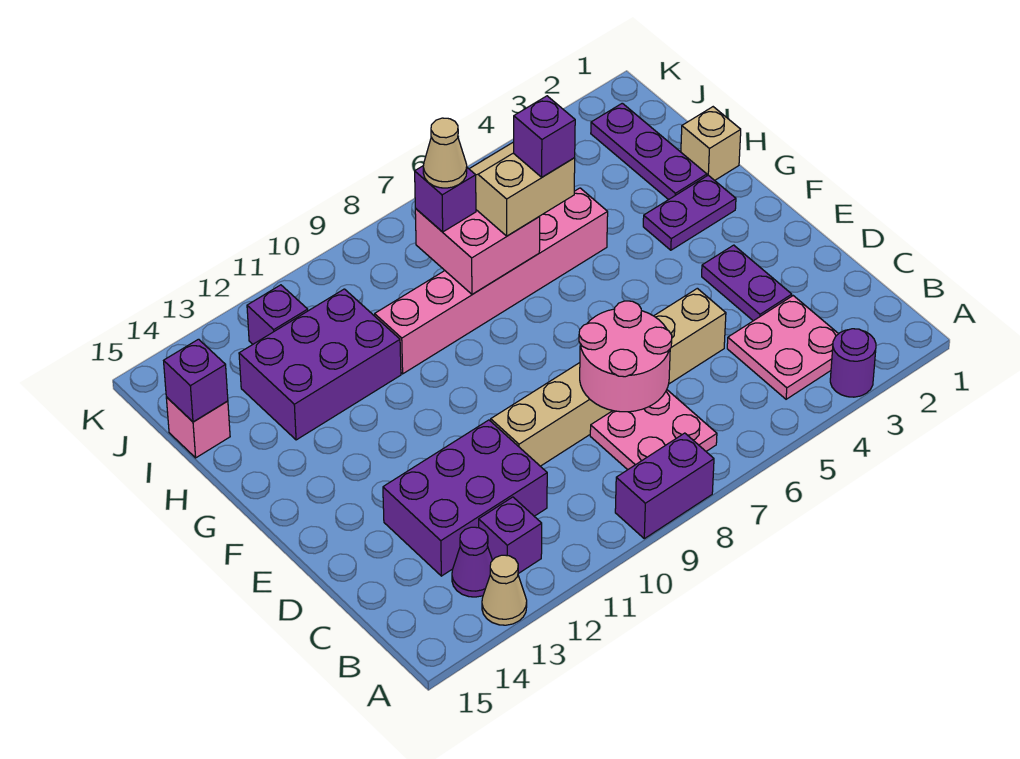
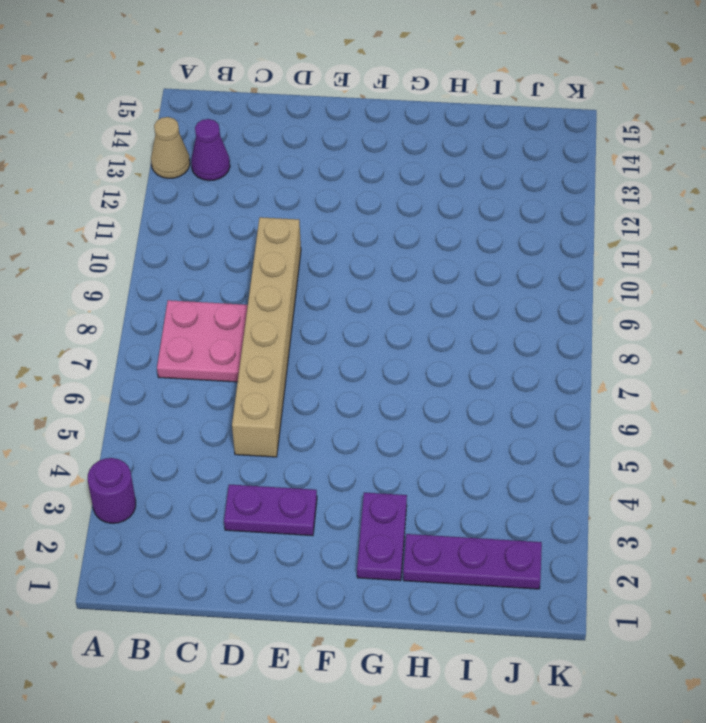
none -> purple brick A8:A9 level 1
none -> pink plate B3:C4 level 1
none -> purple brick B12 level 1

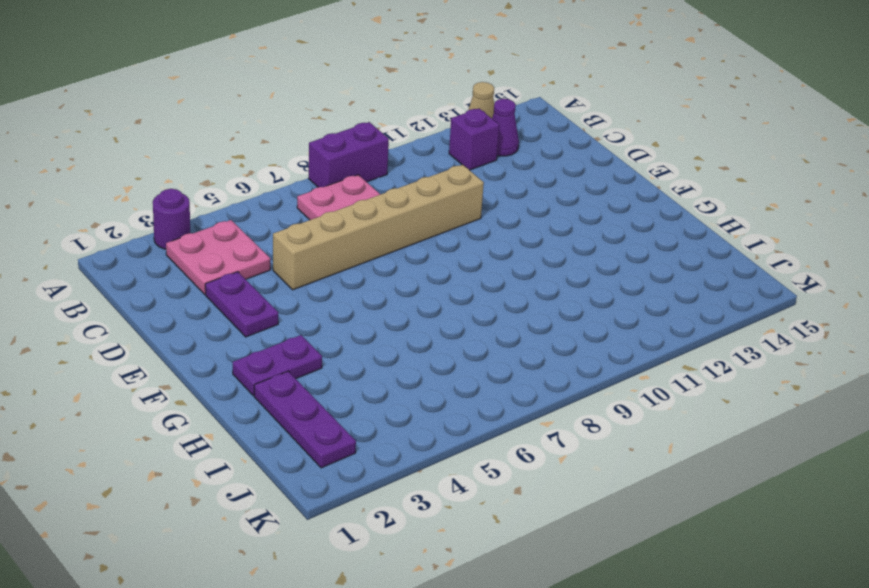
none -> purple brick C11:D13 level 1
none -> tan brick H1 level 1
none -> pink brick H5:H10 level 1

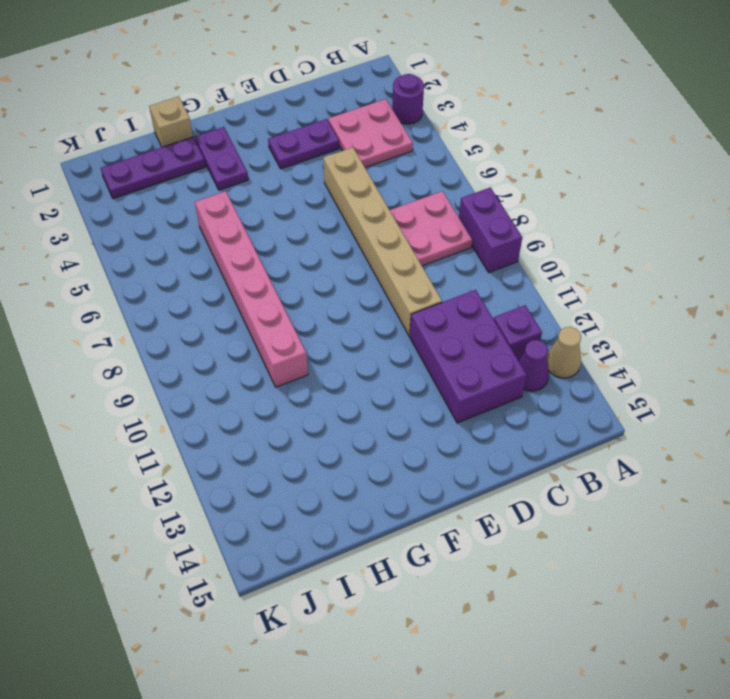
none -> purple brick H11:I13 level 1
none -> pink brick I15 level 1
none -> purple brick J12 level 1

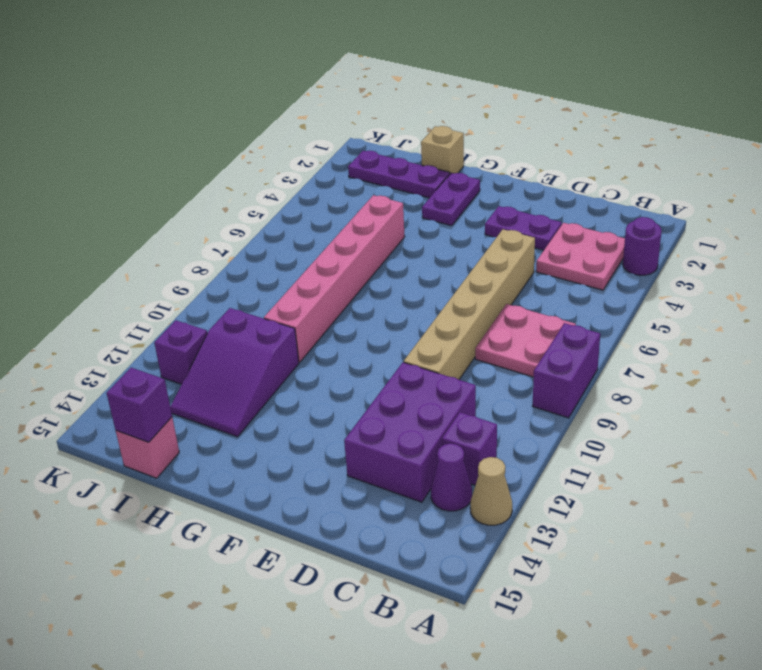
purple slope H11:I13 level 1 top 11 -> purple brick H11:I13 level 1
none -> pink round brick C7:D8 level 2
none -> pink brick H7:I8 level 2
none -> tan slope H6:I7 level 3 top H

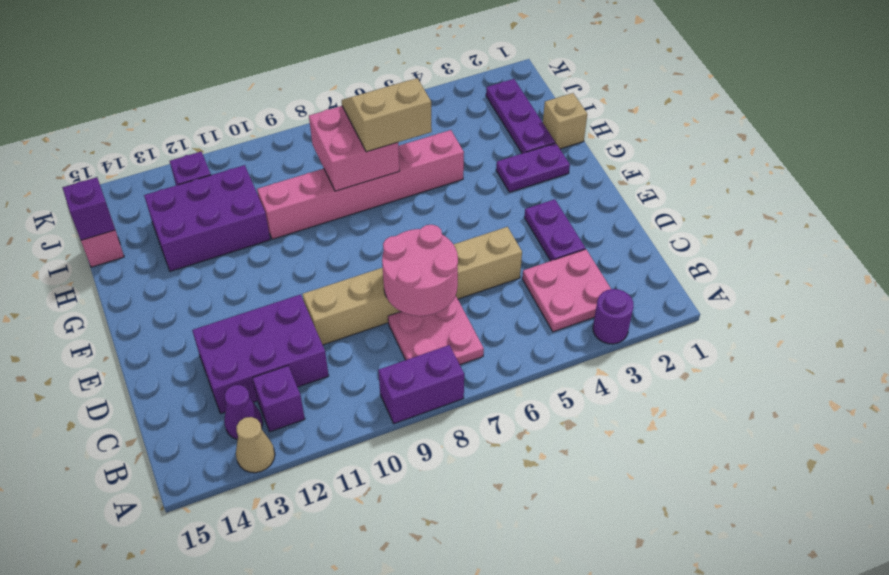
none -> purple brick I8 level 3
none -> purple brick H6 level 4
none -> tan cone I8 level 4

